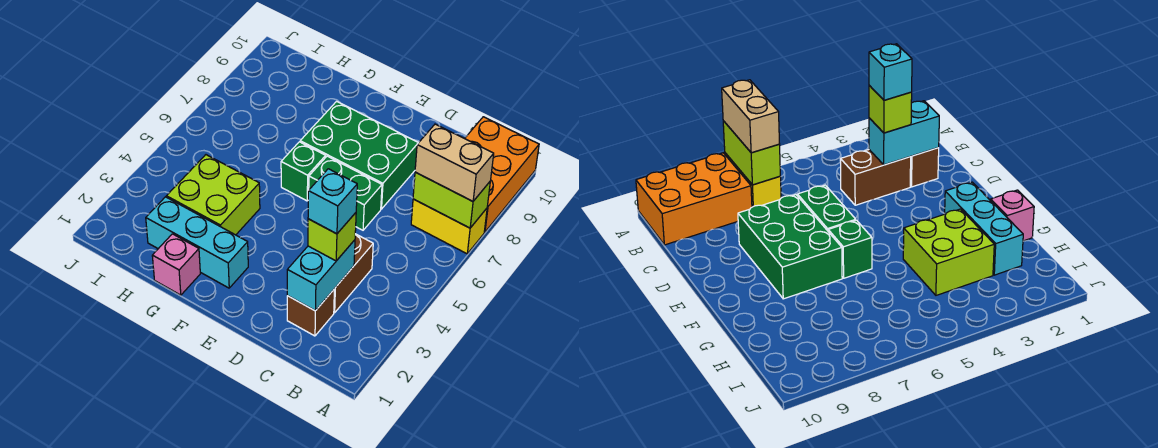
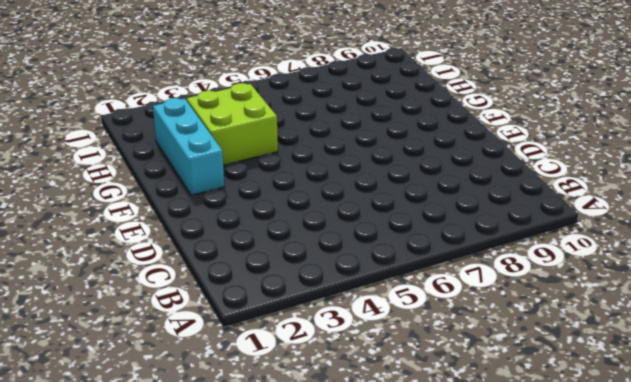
none -> yellow brick A7:B7 level 1
none -> orange brick A8:B10 level 1
none -> brown brick C2 level 1

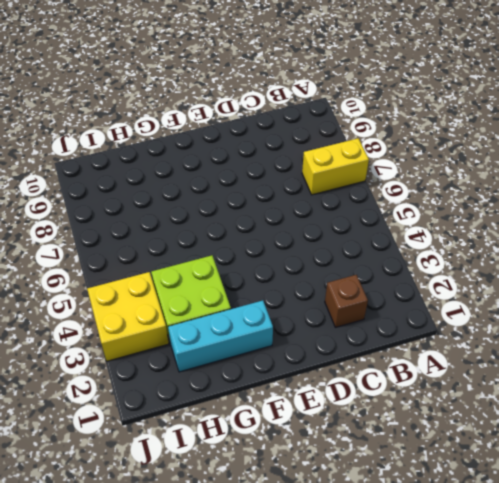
yellow brick I3:J4 level 1 -> none
none -> orange brick A8:B10 level 1
none -> brown brick C3:C4 level 1
none -> green brick D6:E6 level 1

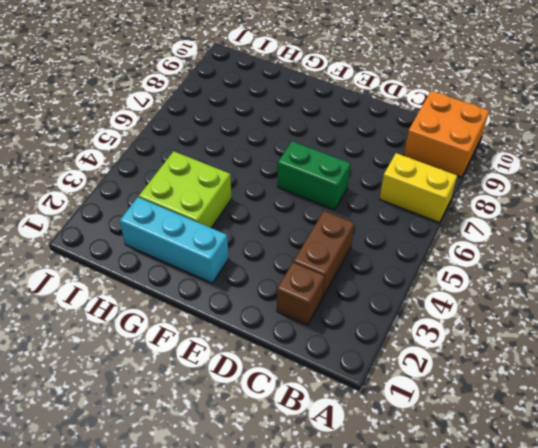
orange brick A9:B10 level 1 -> orange brick A8:B10 level 1
none -> green brick D7:F8 level 1
none -> green brick F6 level 1
none -> pink brick G1 level 1

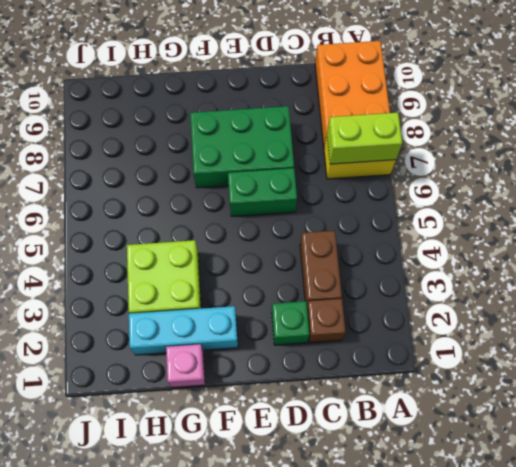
green brick D2 level 1 -> green brick F6 level 1
none -> cyan brick C2:C3 level 2
none -> tan brick A7:B7 level 3
none -> lime brick C3 level 3

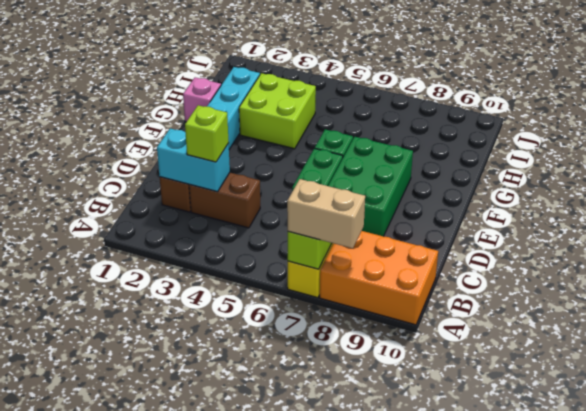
tan brick A7:A8 level 3 -> tan brick A7:B7 level 3
none -> cyan brick C3 level 4

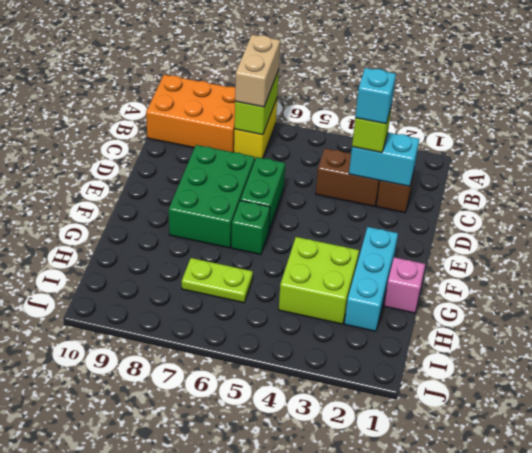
lime plate H6:H7 level 1 -> none

